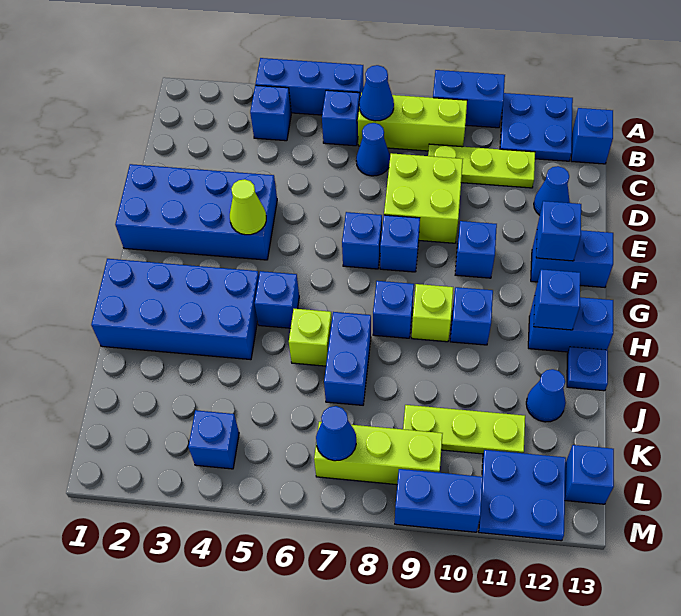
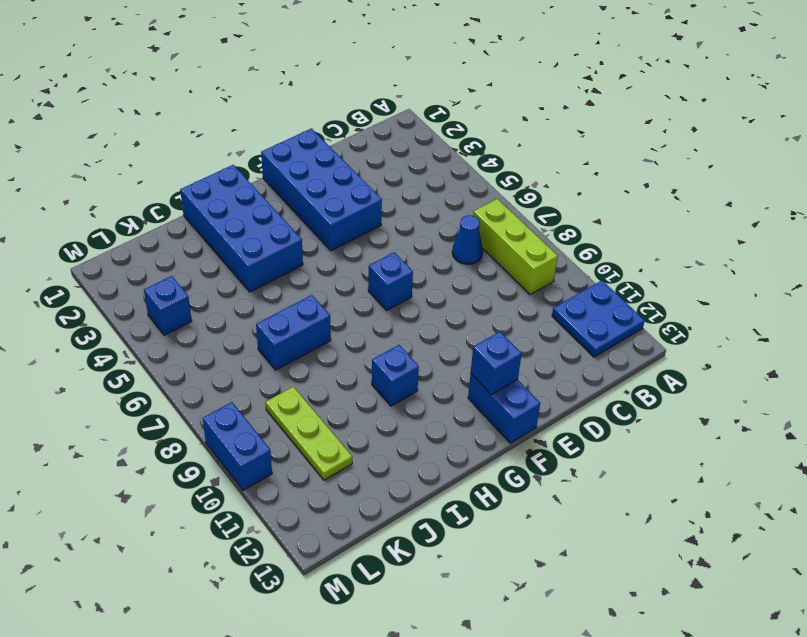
none -> blue brick A4:A6 level 1
none -> blue brick A9:A10 level 1
none -> blue brick B4 level 1
none -> blue brick B6 level 1

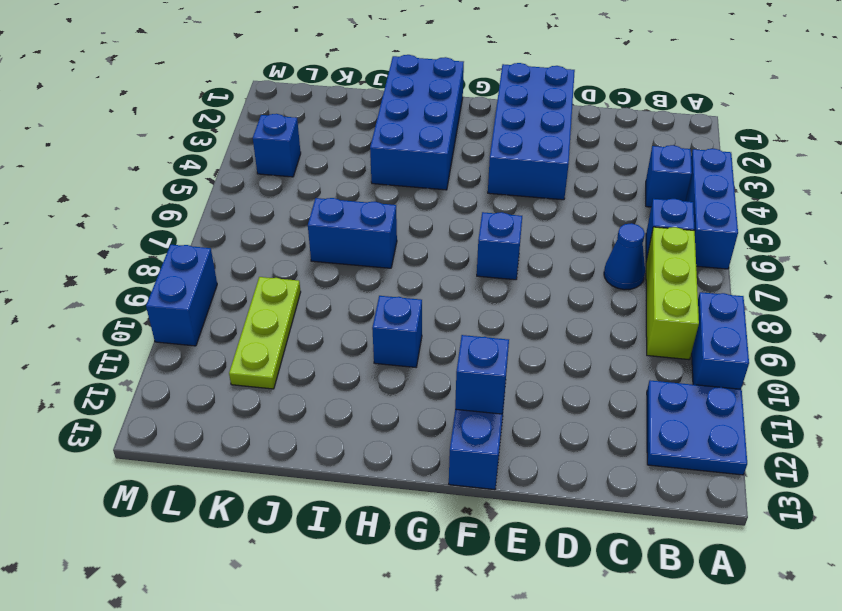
none -> blue brick B13 level 1
none -> lime plate C9:C11 level 1
none -> lime brick D8:E9 level 1
none -> blue cone D12 level 1

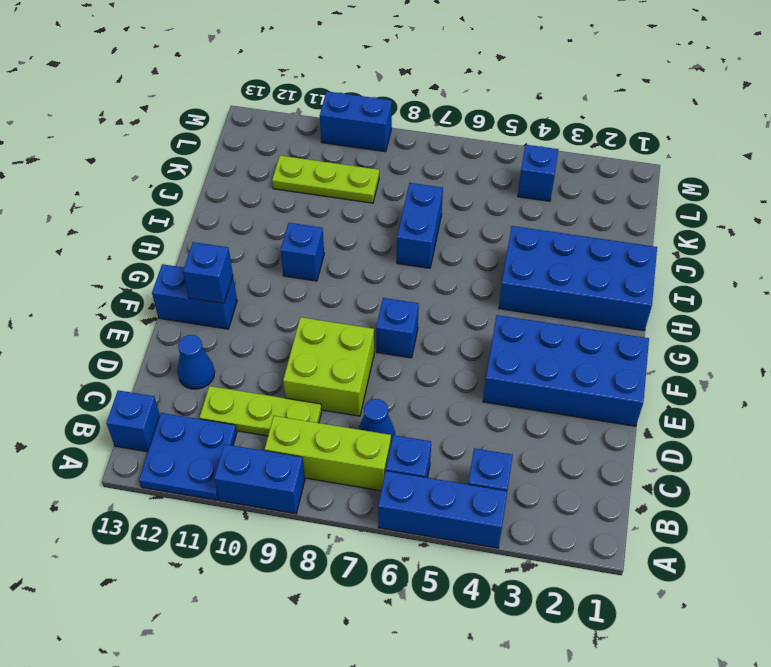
none -> blue brick F8 level 1
none -> blue brick F10 level 1
none -> blue brick H5 level 1
none -> blue brick H8 level 1

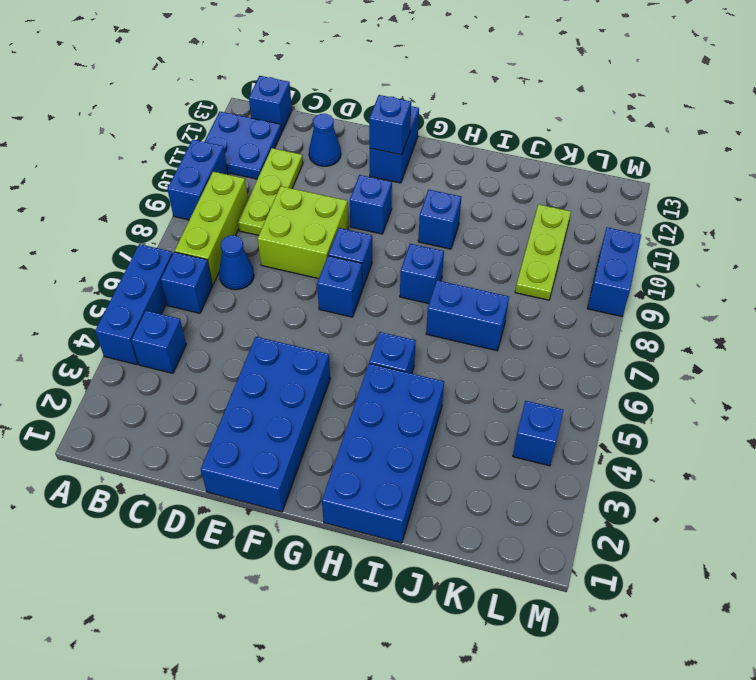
none -> lime brick H9 level 1
none -> blue brick H12:H13 level 1
none -> lime brick I6 level 1
none -> blue plate I13 level 1

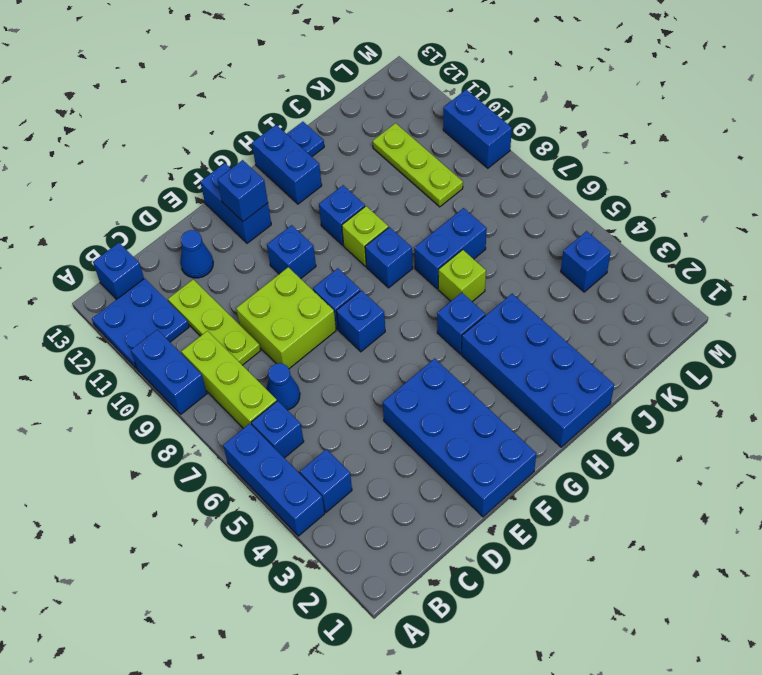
none -> blue cone J12 level 1
none -> lime brick L7:L9 level 1
none -> blue plate L11:M12 level 1
none -> blue brick L13 level 1

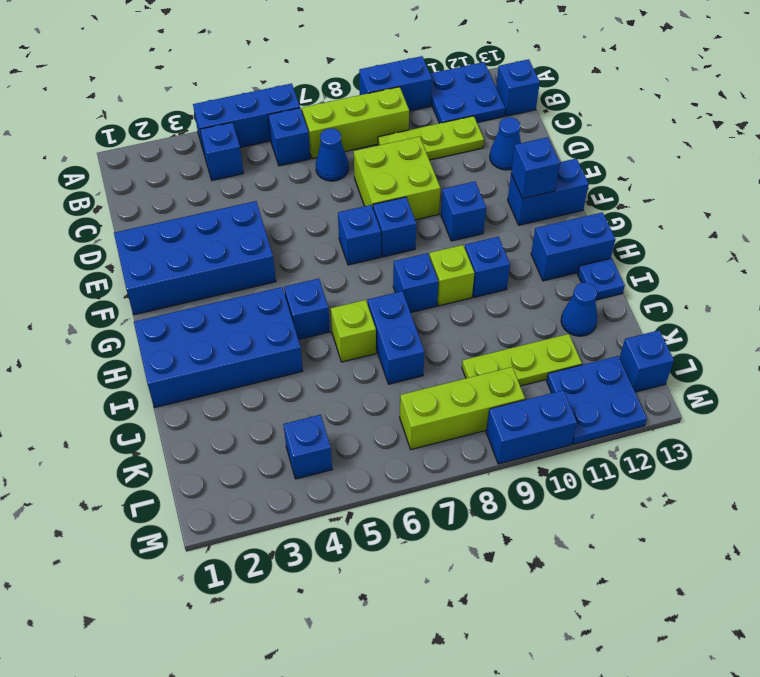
none -> blue cone B7 level 2
none -> lime cone F4 level 2
none -> blue brick H12 level 2
none -> blue cone L7 level 2

